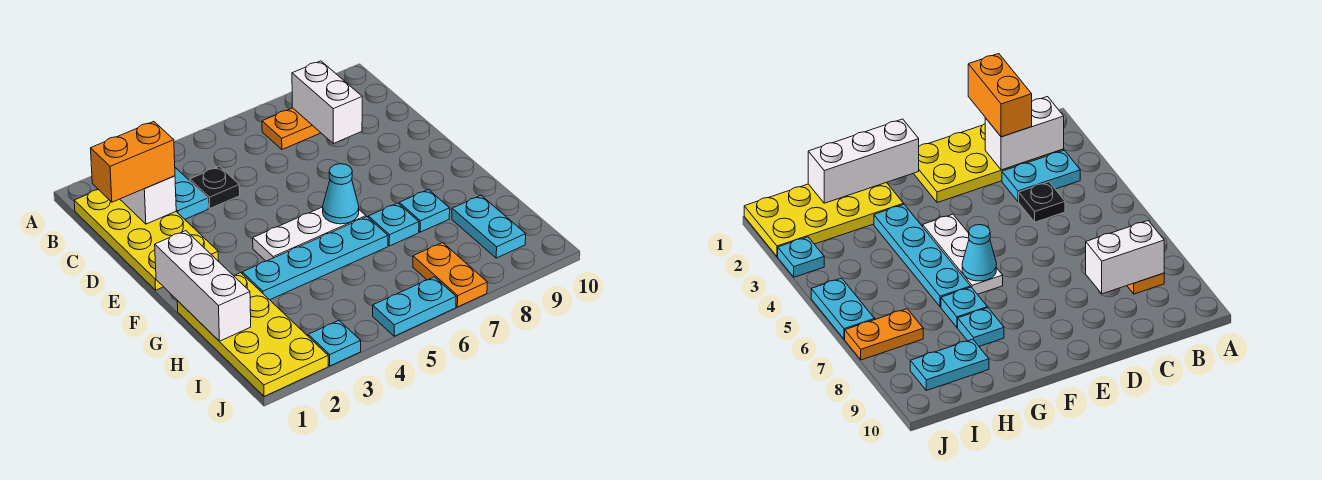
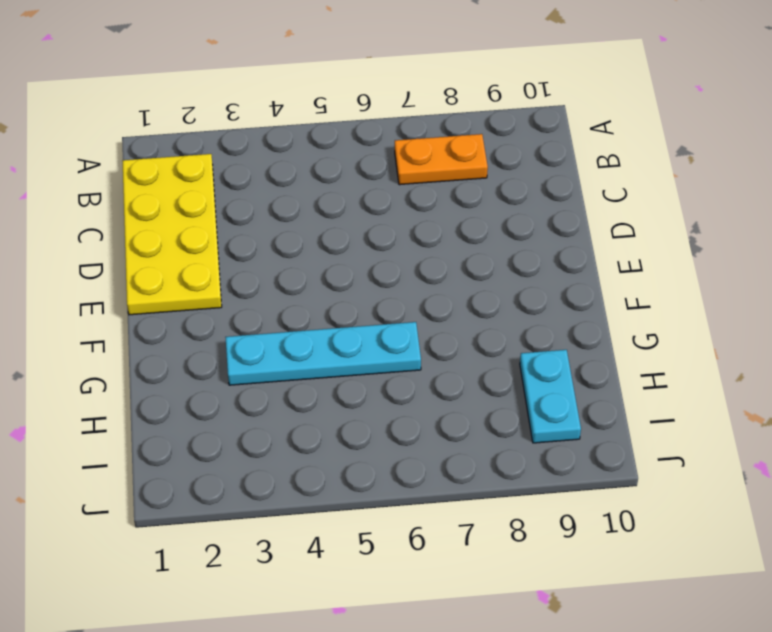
none -> cyan plate B3:C3 level 1
none -> black plate C4 level 1
none -> white plate F4:F6 level 1

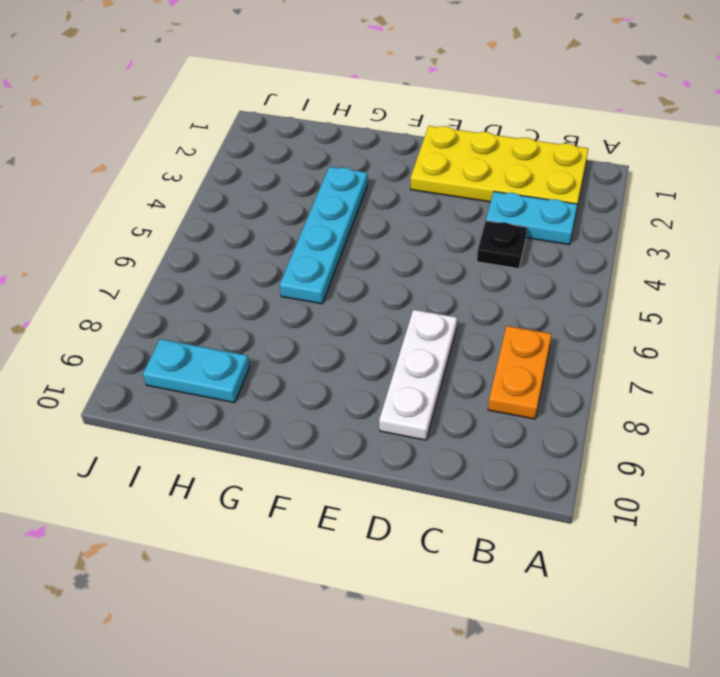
white plate D7:D9 level 1 -> white plate F4:F6 level 1
none -> yellow plate G1:J2 level 1
none -> cyan plate G7 level 1
none -> cyan plate G8 level 1

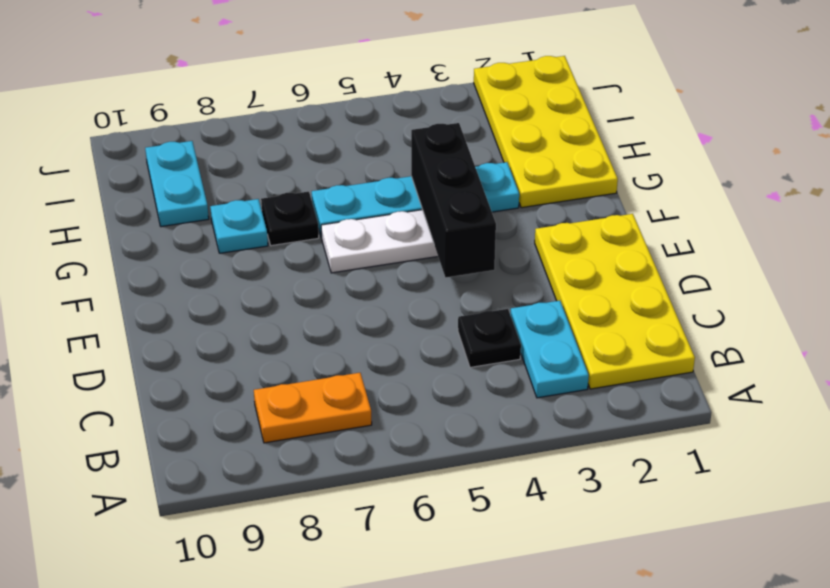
black brick E4:G4 level 2 -> none
black plate G7 level 1 -> cyan plate G7 level 1
none -> orange plate I7:J7 level 1
none -> cyan plate J3 level 1
none -> cyan plate J5:J6 level 1

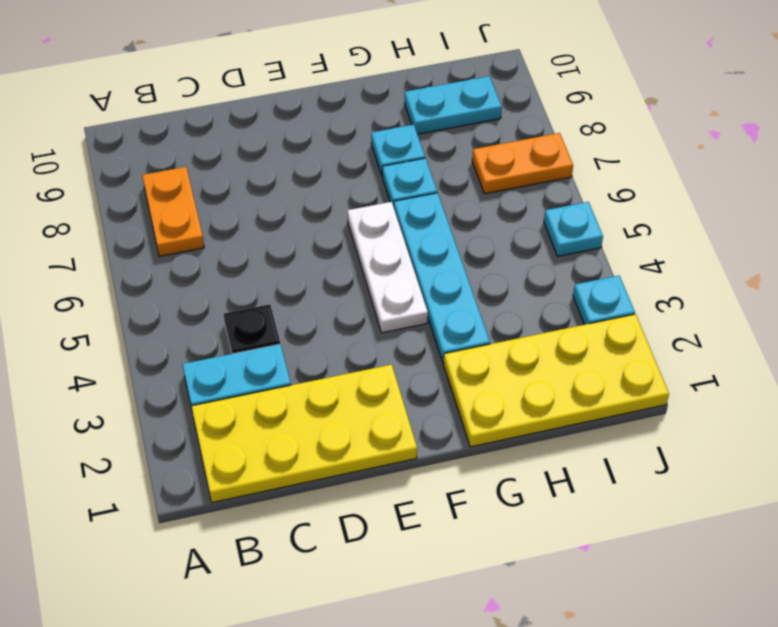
cyan plate J5 level 1 -> cyan plate J5:J6 level 1
none -> white brick B2:C2 level 2
none -> white brick B8:C8 level 2
none -> white brick F1:H1 level 2

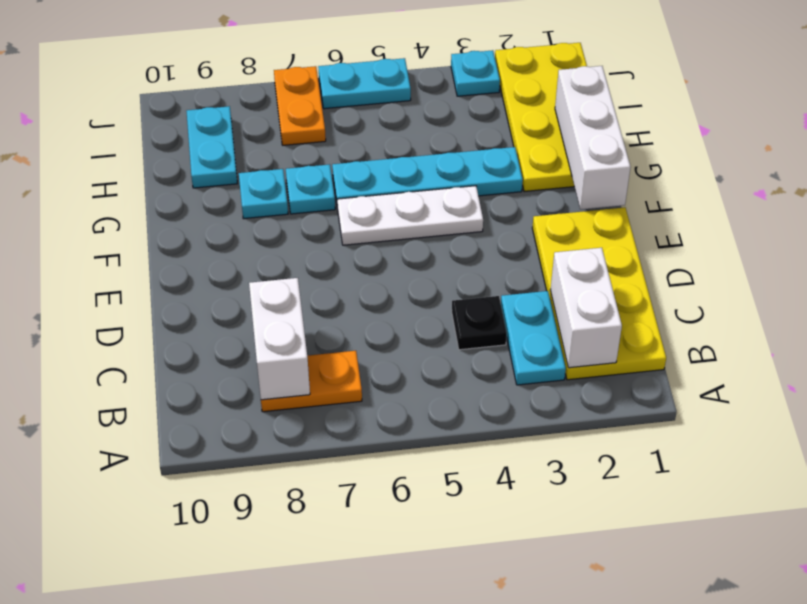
none -> cyan cone F6 level 2
none -> orange brick C1:C2 level 3

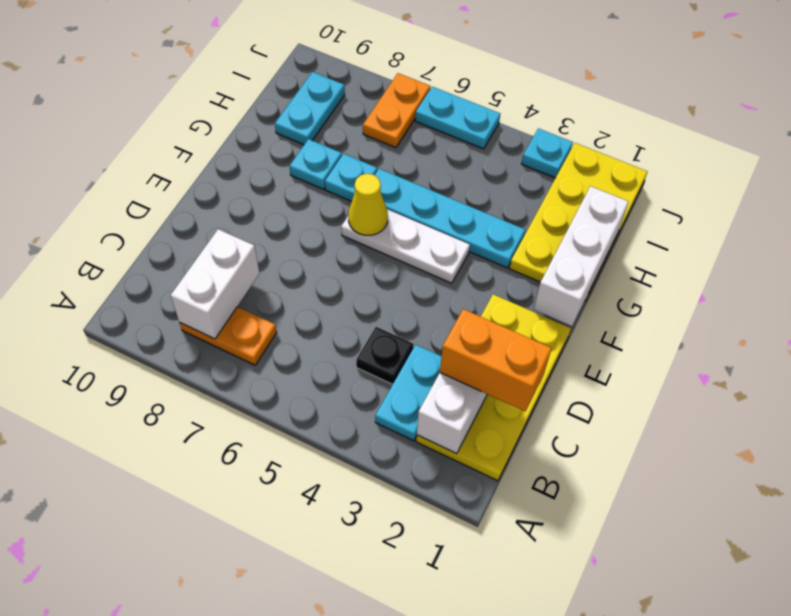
yellow cone F6 level 2 -> cyan cone F6 level 2

